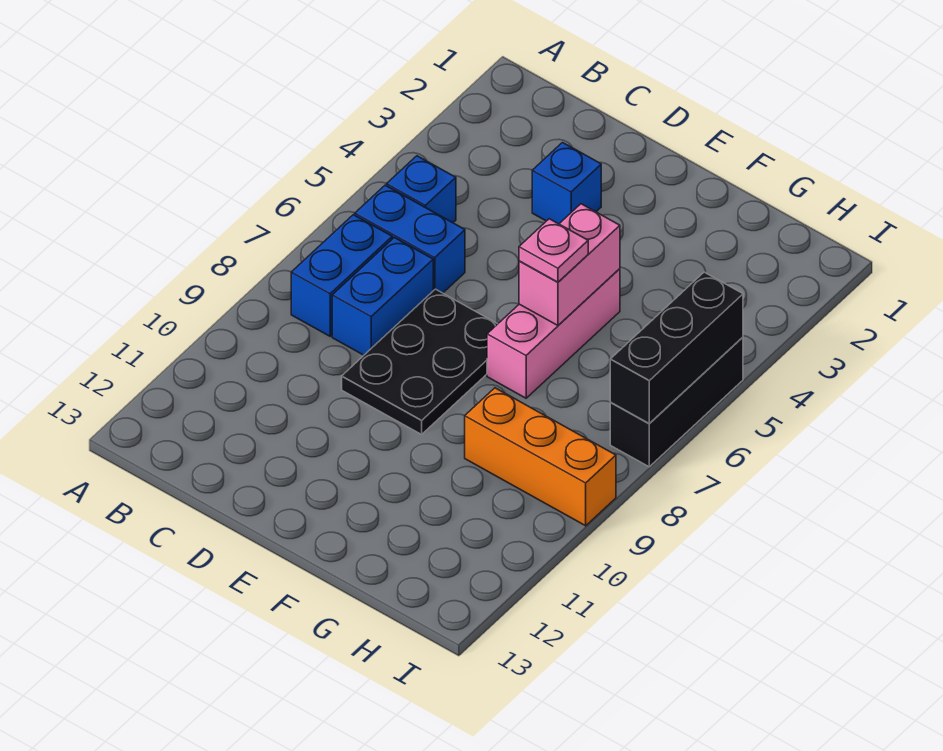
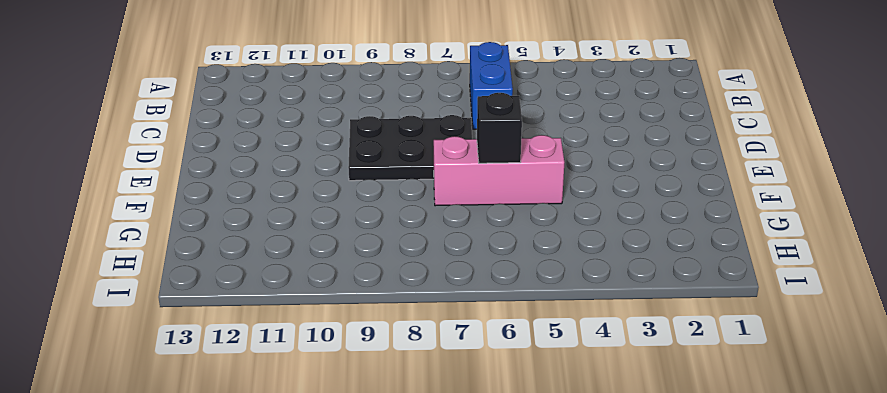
black brick F6 level 2 -> pink brick F5:F6 level 2
none -> blue brick B5 level 1
none -> blue brick B7:B8 level 1
none -> blue brick C7:C8 level 1

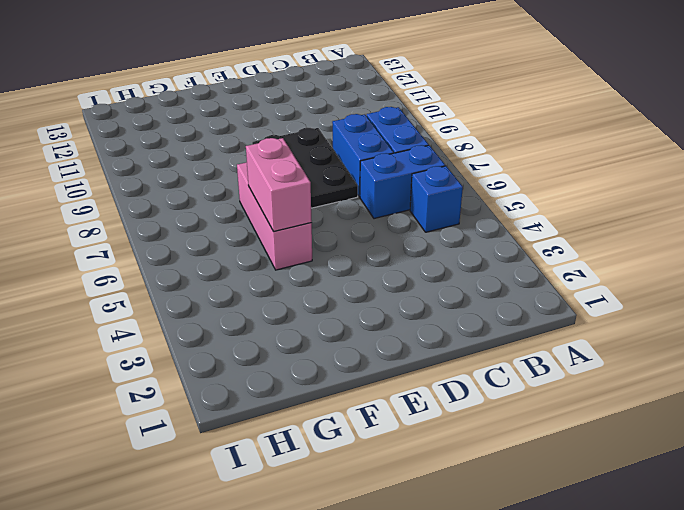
none -> blue brick D3 level 1
none -> orange brick G9:I9 level 1
none -> black brick I5:I7 level 1

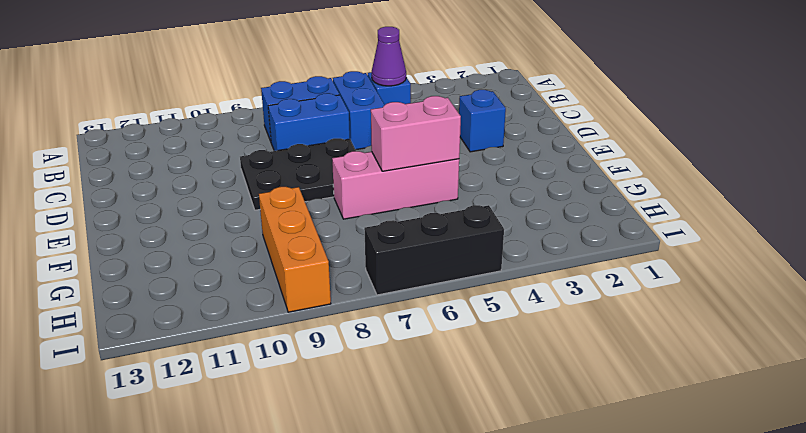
purple cone B5 level 2 -> none
none -> black brick I5:I7 level 2
none -> pink plate F6 level 3

